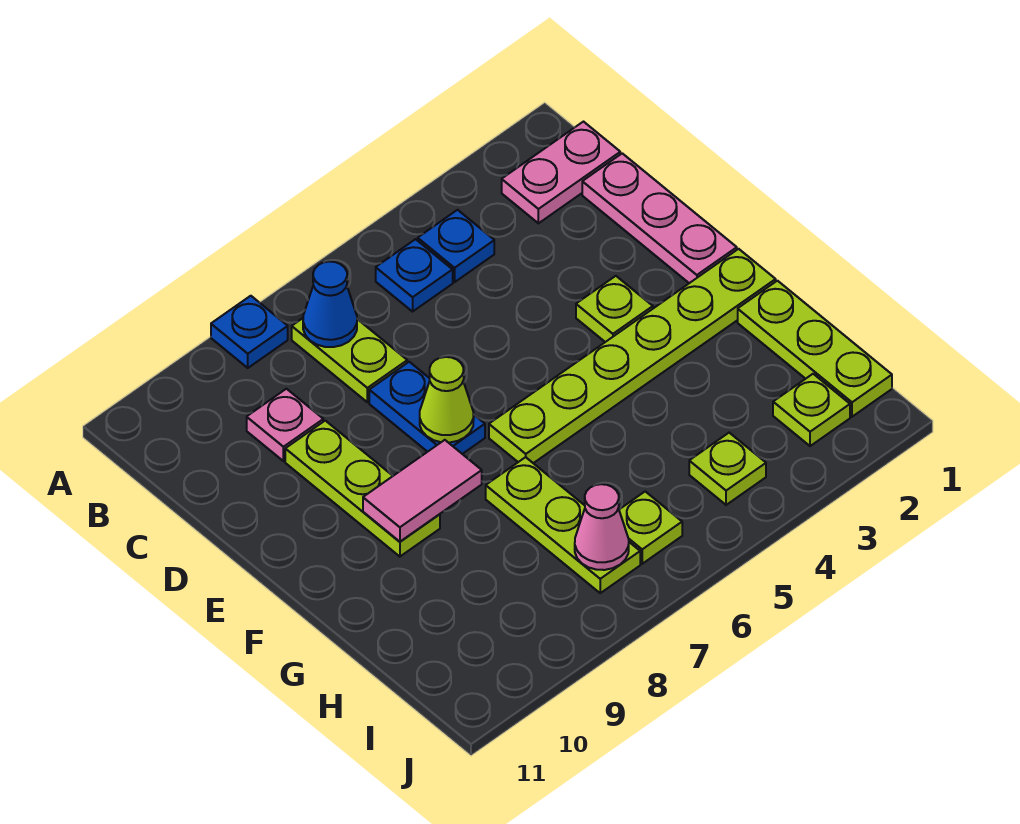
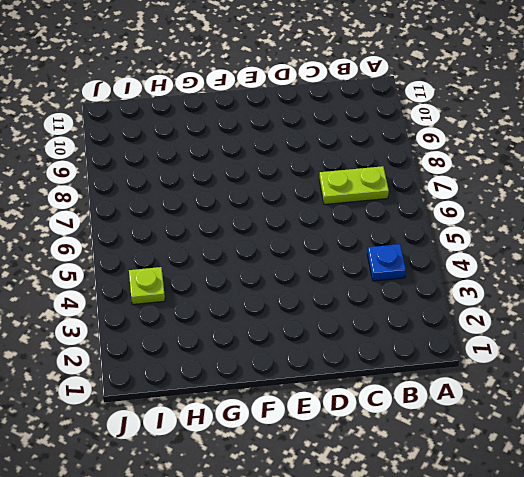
none -> blue plate A8 level 1
none -> pink plate B1:B2 level 1
none -> blue plate B5 level 1

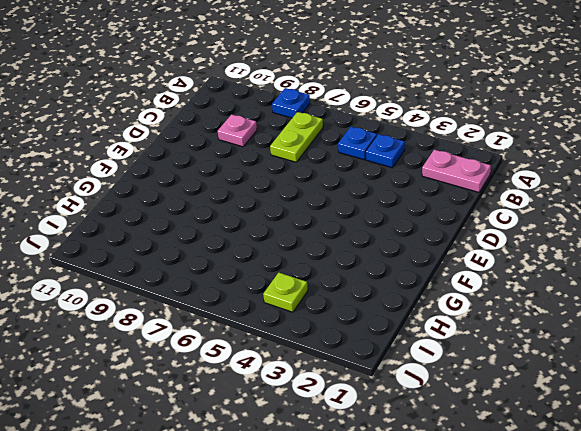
none -> pink plate C1:E1 level 1
none -> blue plate D7:E7 level 1
none -> lime plate D9:F9 level 1

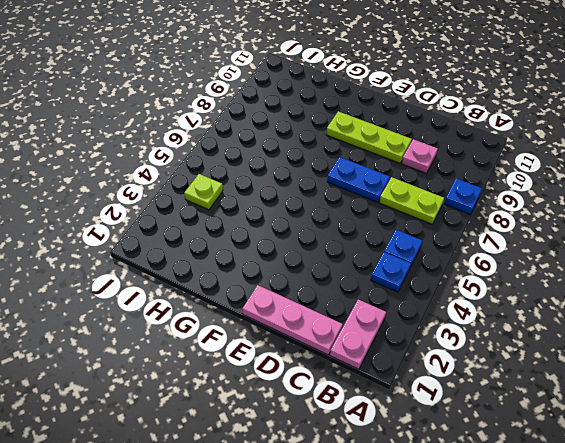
none -> lime plate E3 level 1
none -> lime plate F1:F6 level 1
none -> lime plate G1:I1 level 1

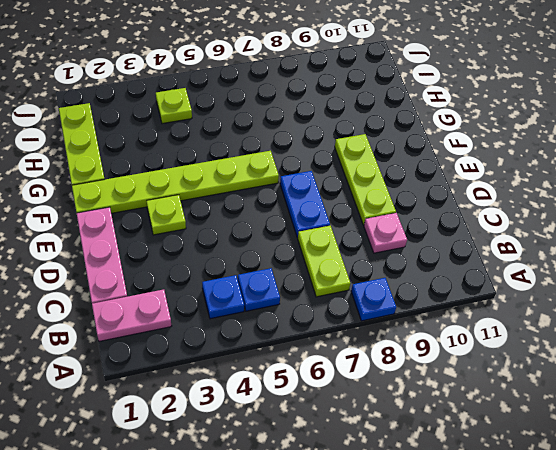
none -> lime plate G7:I7 level 1
none -> lime plate I2 level 1
none -> lime plate I6 level 1

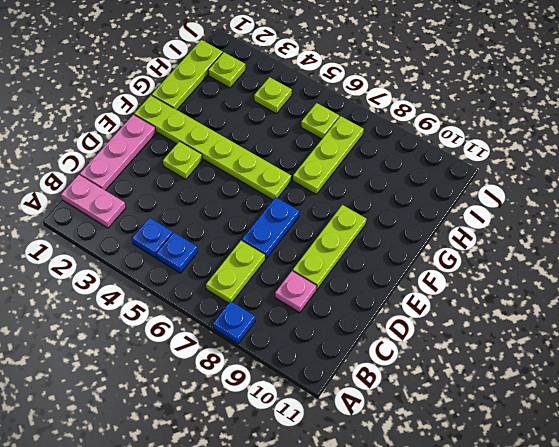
none -> blue cone B7 level 2
none -> lime cone E7 level 2
none -> pink tile F8:F9 level 2

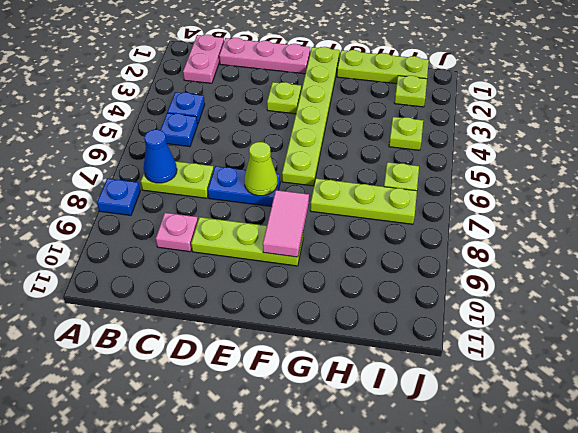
none -> pink cone I7 level 2

